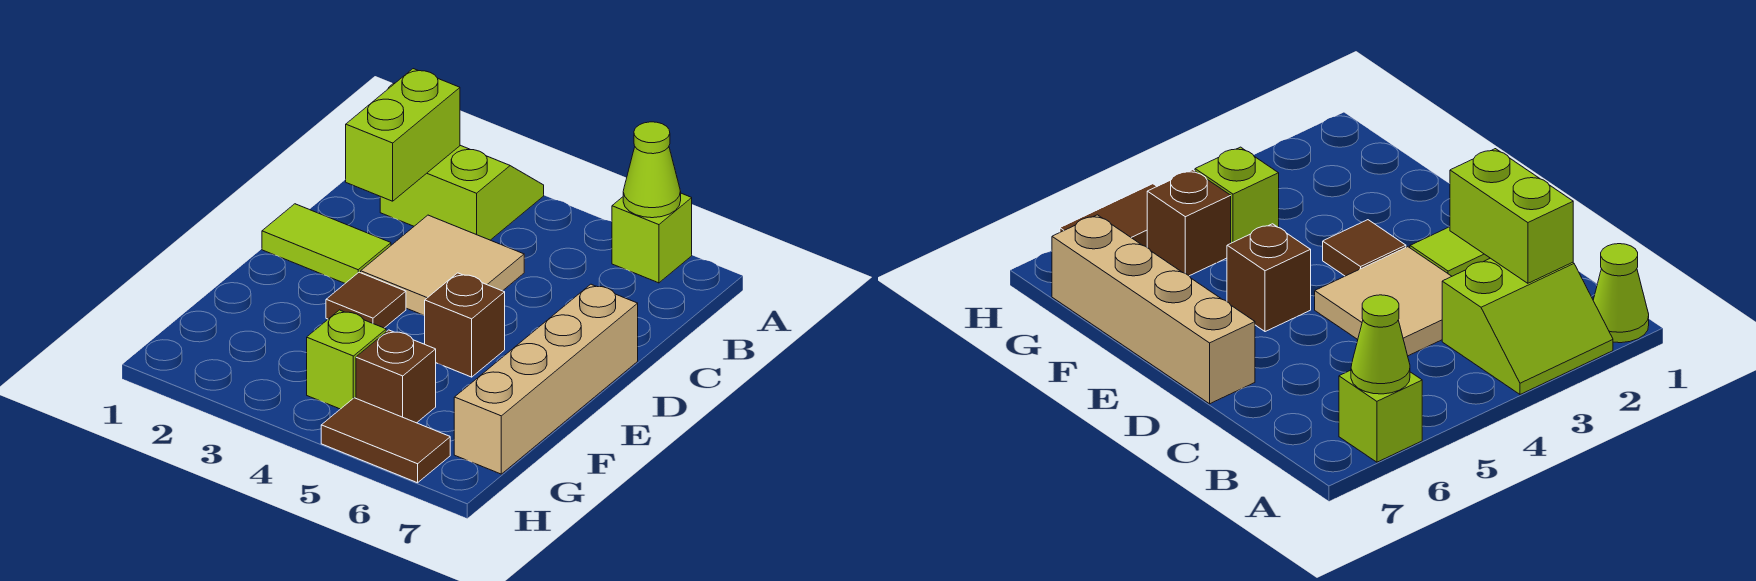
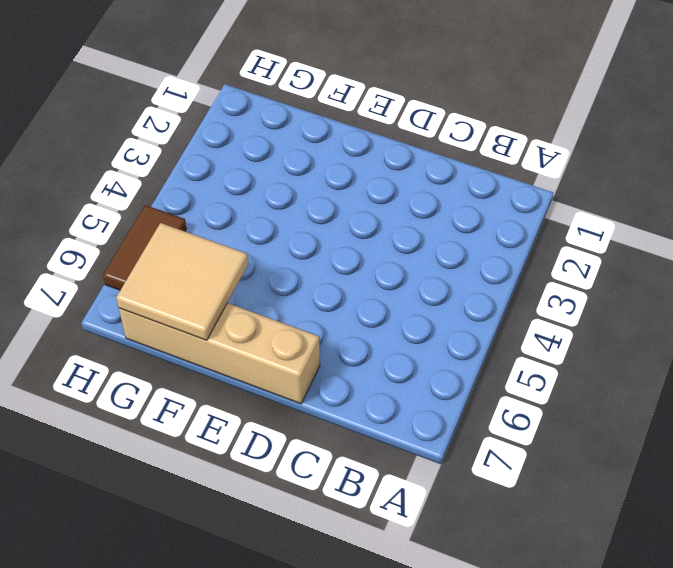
tan tile F6:G7 level 2 -> tan tile C3:D4 level 1
none -> lime cone A1 level 1
none -> lime slope A2:B3 level 1 top B
none -> lime brick A6 level 1

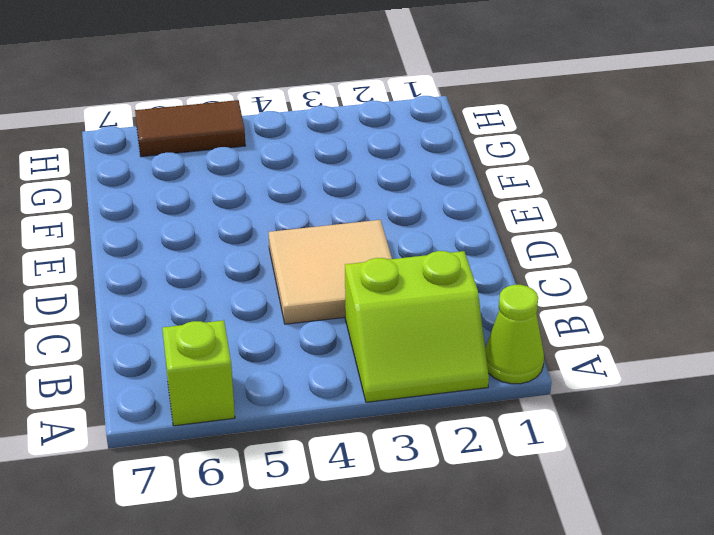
none -> lime tile D1:D2 level 1
none -> tan brick D7:G7 level 1
none -> brown tile E3 level 1

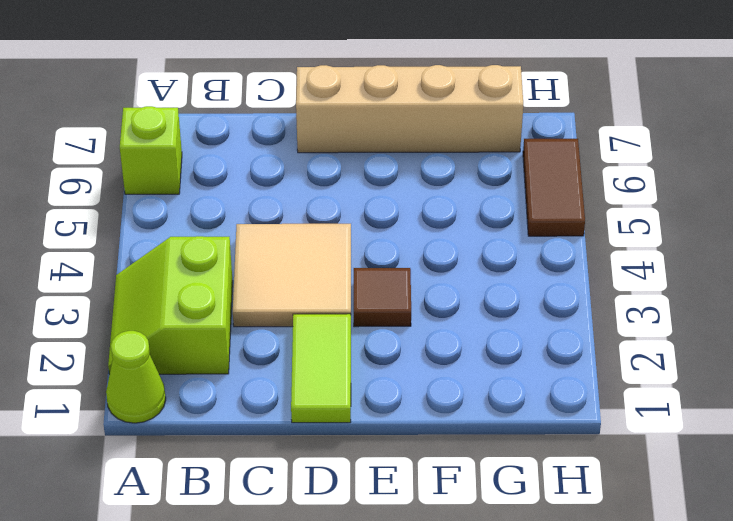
none -> brown brick E5 level 1
none -> lime brick G4 level 1
none -> brown brick G5 level 1

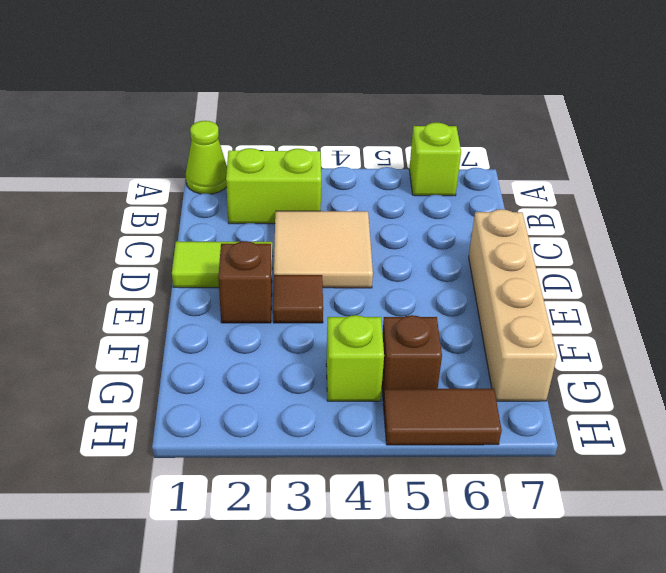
brown brick E2 level 1 -> brown brick E5 level 1
none -> lime cone A6 level 2
none -> lime brick B2:C2 level 2

